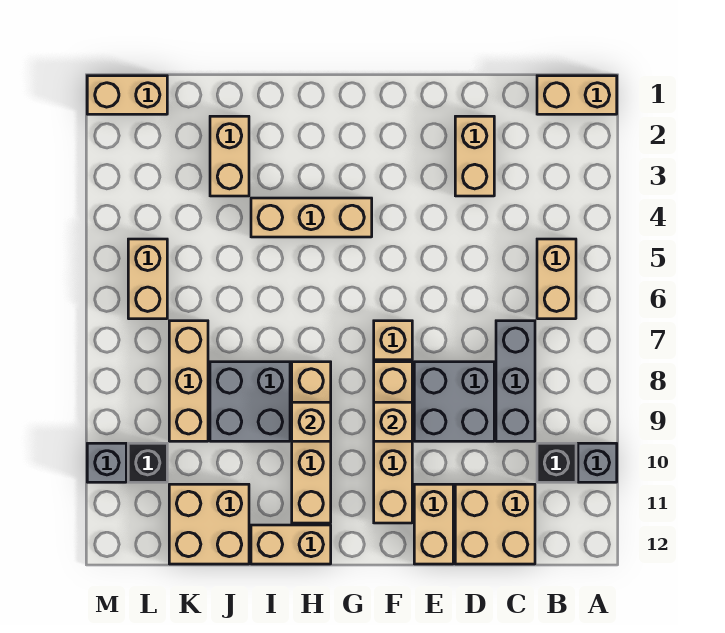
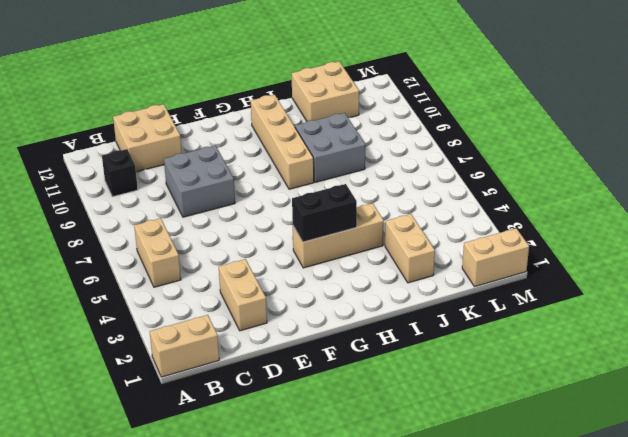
black brick G4:H4 level 2 -> none
none -> grey brick A10 level 1
none -> grey brick C7:C9 level 1
none -> tan brick E11:E12 level 1

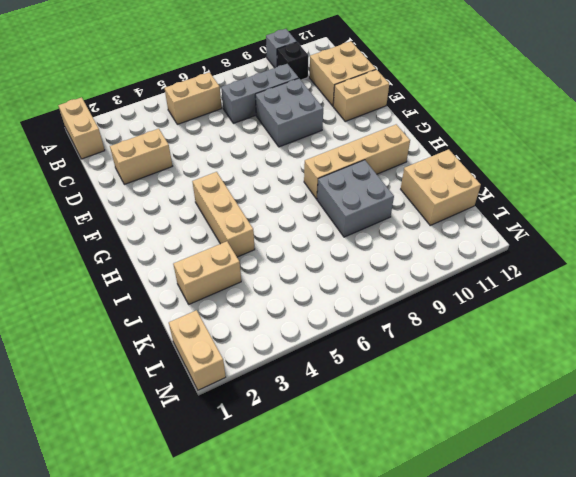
none -> tan brick F7 level 1
none -> tan brick F8:F11 level 1
none -> tan brick H12:I12 level 1

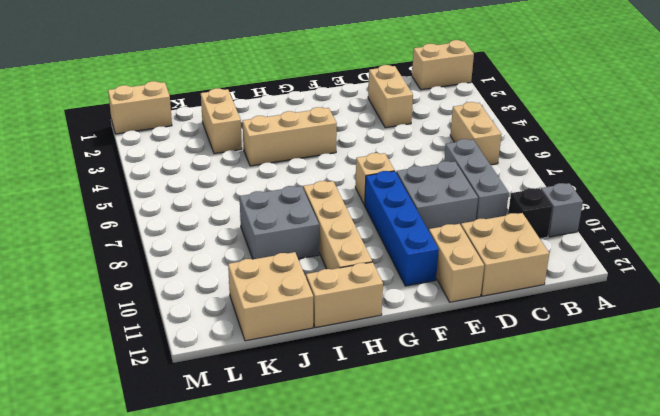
blue brick F8:F11 level 1 -> tan brick F8:F11 level 1
none -> tan brick K7:K9 level 1
none -> tan brick L5:L6 level 1
none -> black brick L10 level 1

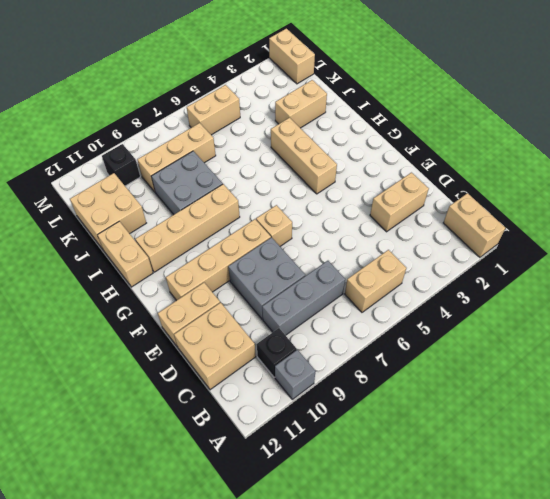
none -> grey brick M10 level 1
none -> tan brick F9 level 2
none -> tan brick H9 level 2

